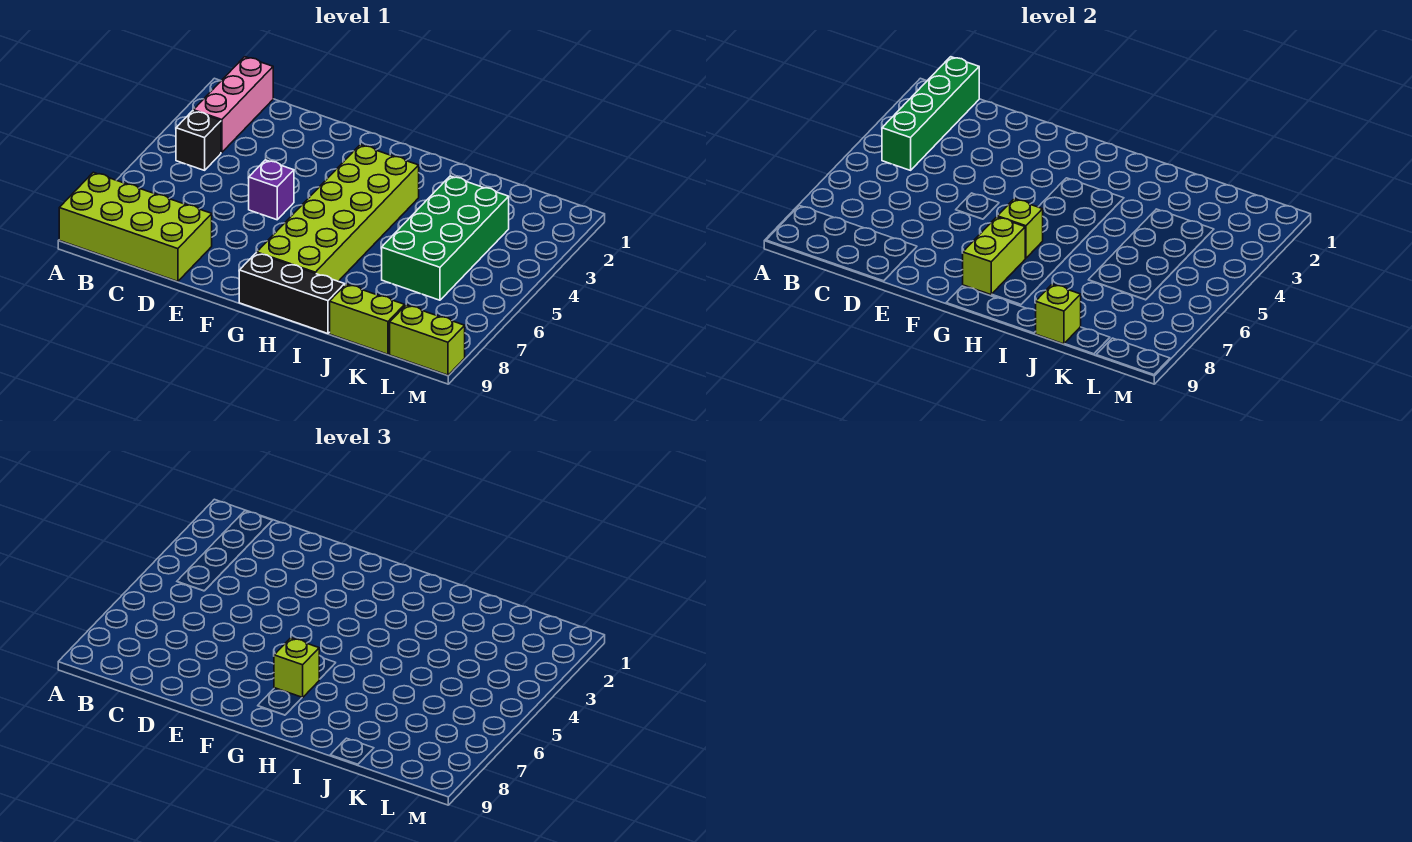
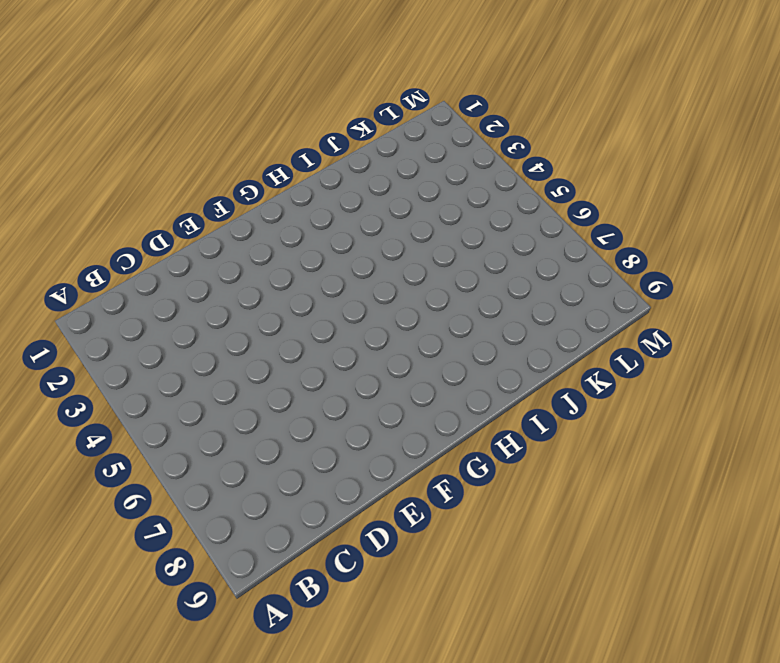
none -> lime brick A8:D9 level 1
none -> pink brick B1:B3 level 1
none -> black brick B4 level 1

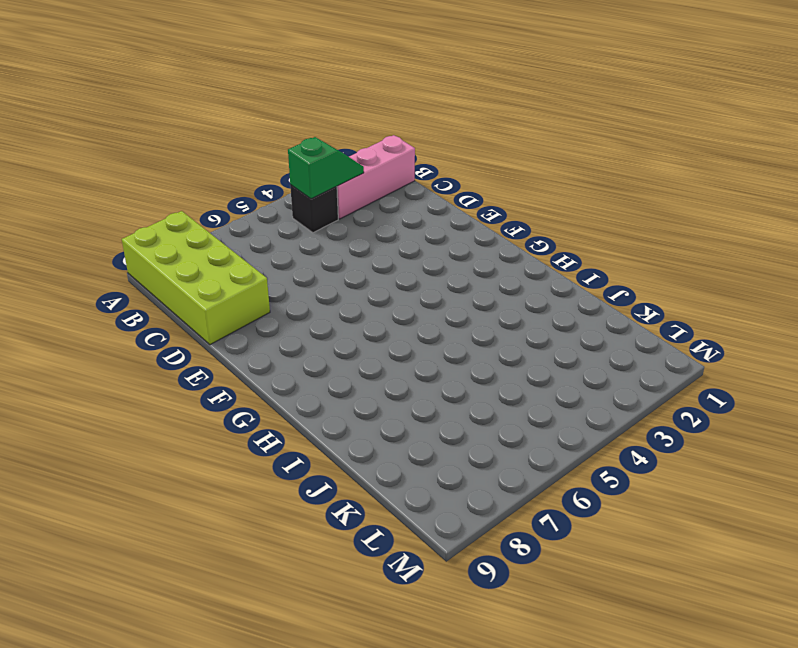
green slope B3:B4 level 2 top 4 -> green brick B1:B4 level 2
none -> purple brick E5 level 1
none -> lime brick G3:H8 level 1
none -> black brick G9:I9 level 1

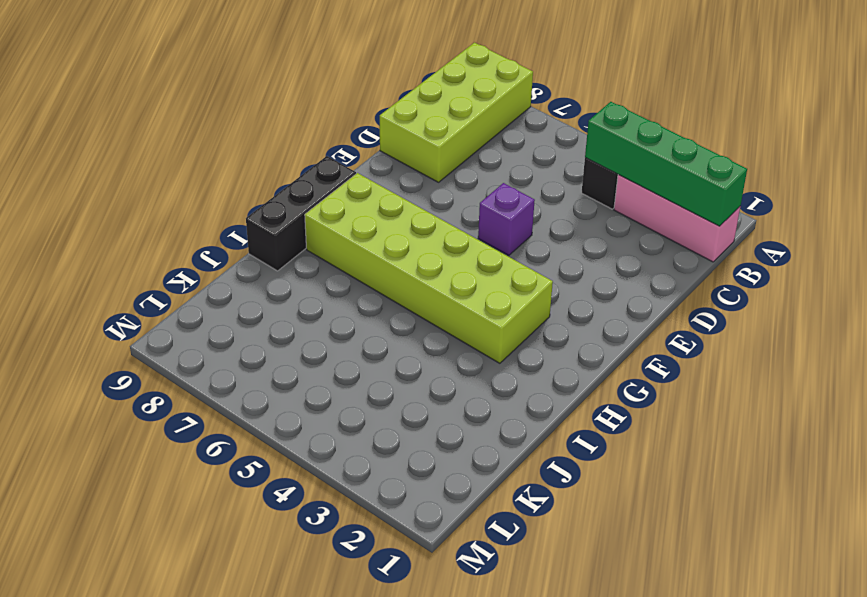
none -> green brick J3:K6 level 1
none -> lime brick J9:K9 level 1
none -> lime brick L9:M9 level 1

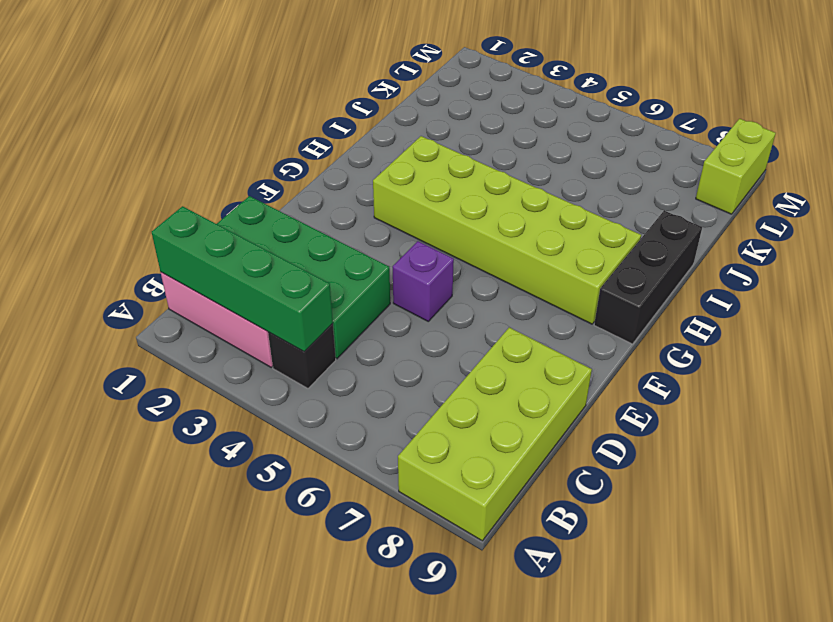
green brick C1:D4 level 1 -> green brick J3:K6 level 1
none -> lime brick J9:K9 level 1
none -> lime brick G6 level 2
none -> lime brick G7:G8 level 2

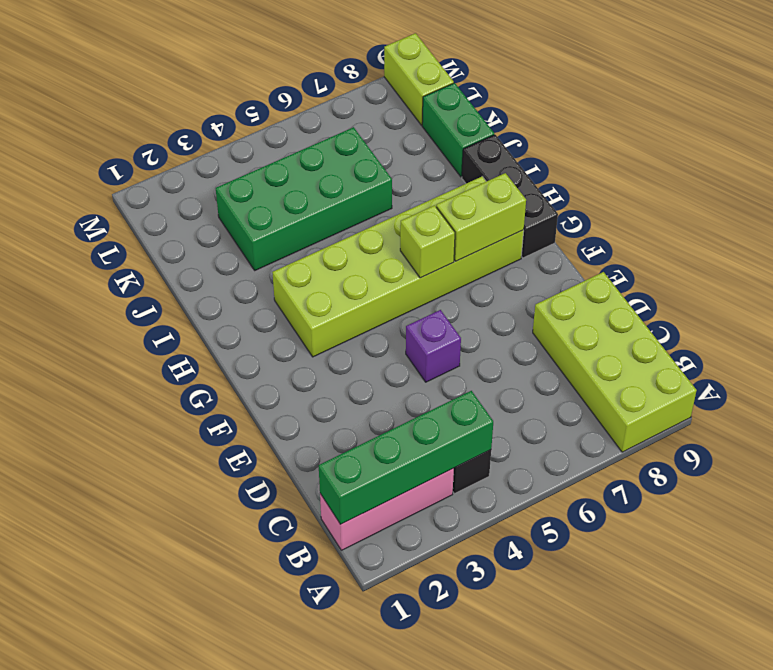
green brick J9:K9 level 1 -> lime brick J9:K9 level 1
none -> lime brick J9 level 2
none -> lime brick G7 level 3

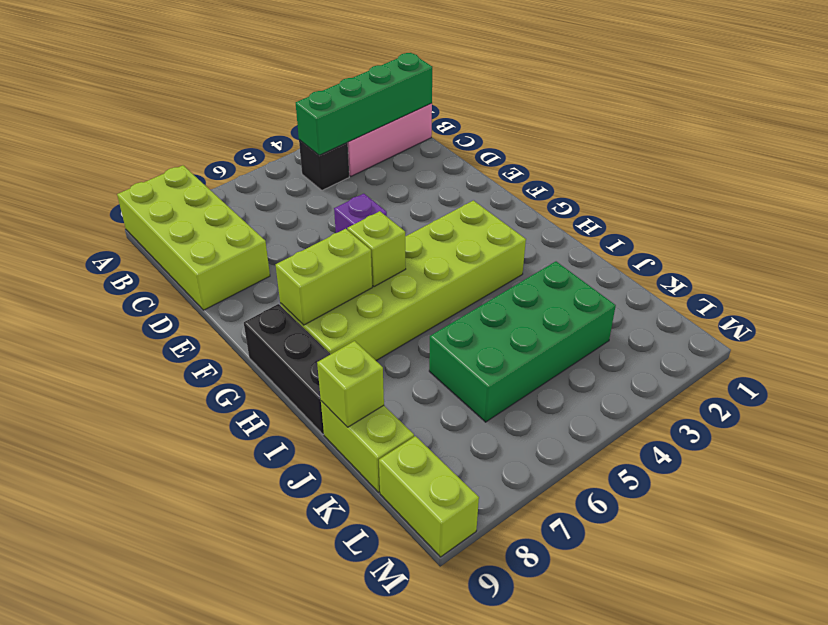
none -> lime brick G7 level 3

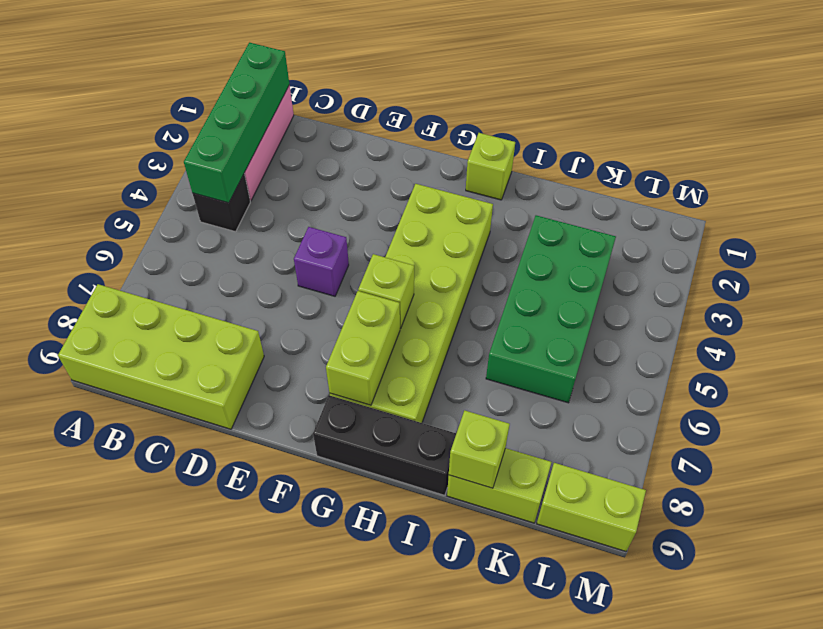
lime brick H1 level 1 -> lime brick G7 level 3

